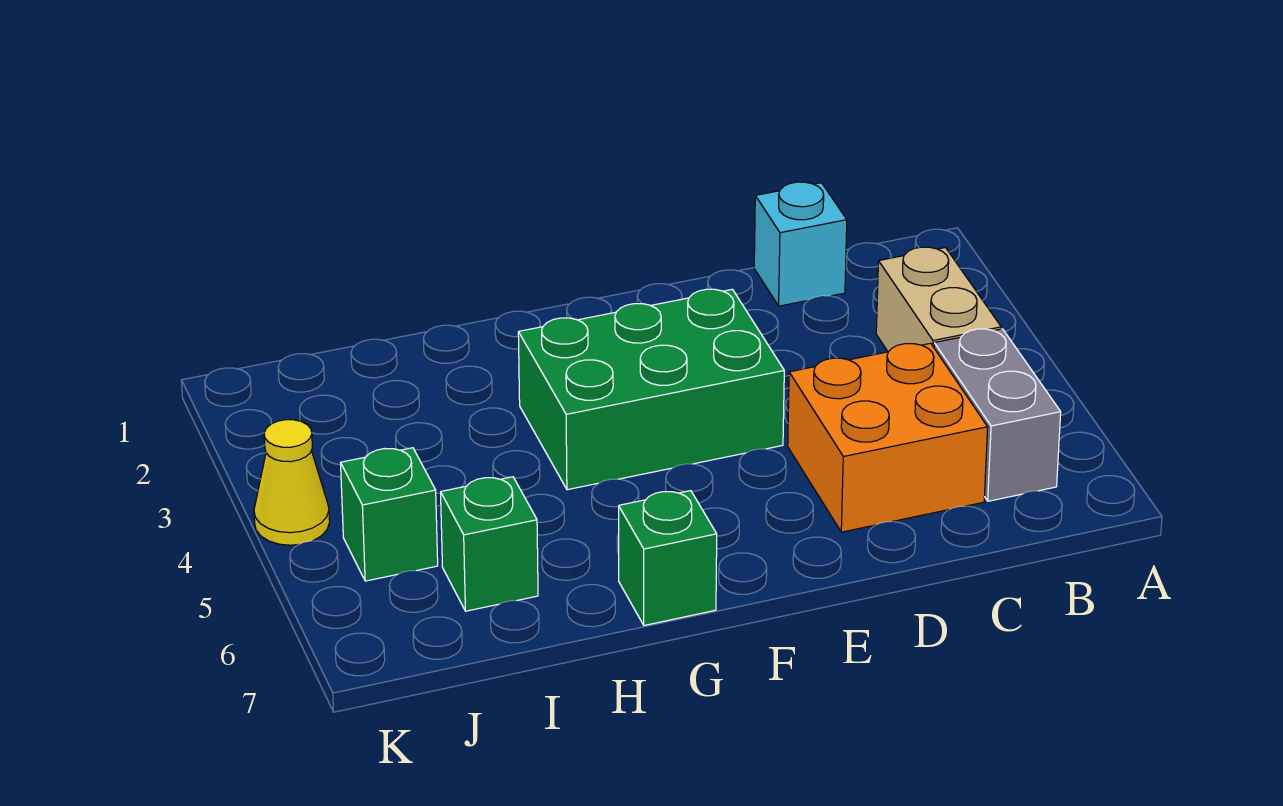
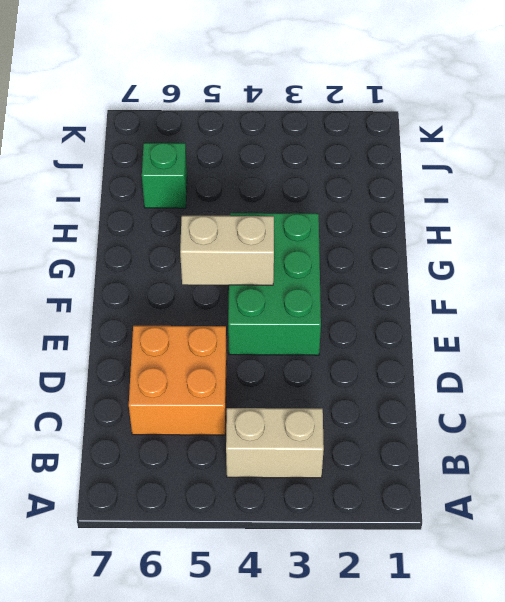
tan brick F4:F5 level 2 -> none
none -> grey brick B5:B6 level 1
none -> cyan brick C1 level 1

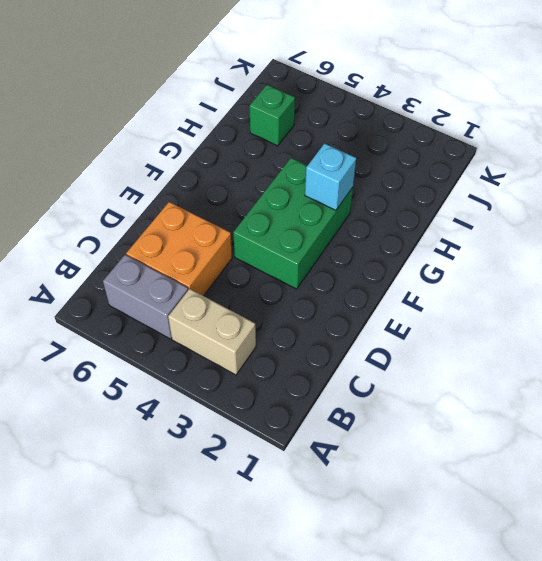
cyan brick G3 level 2 -> cyan brick C1 level 1
none -> green brick G7 level 1
none -> green brick J5 level 1

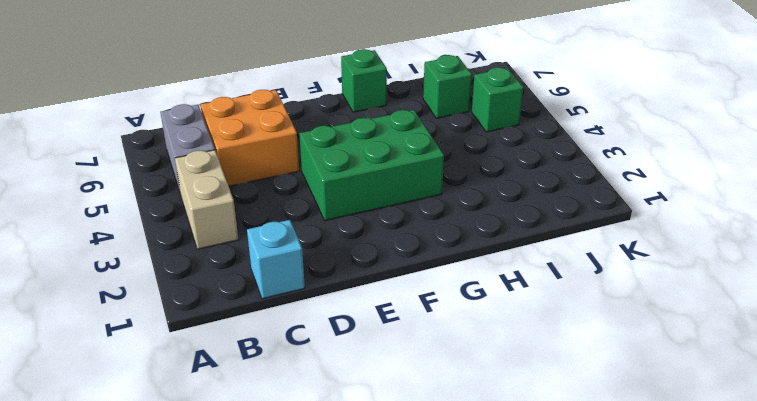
none -> yellow cone K4 level 1

